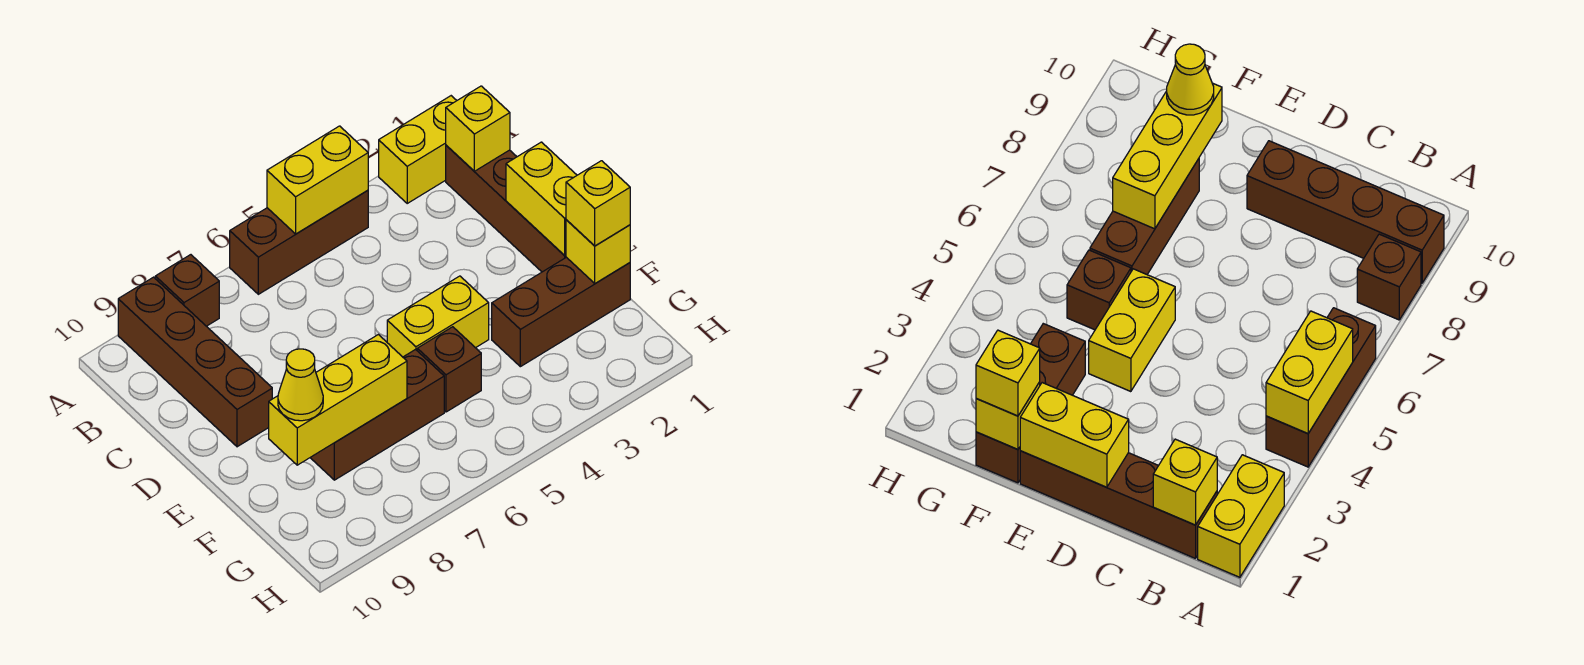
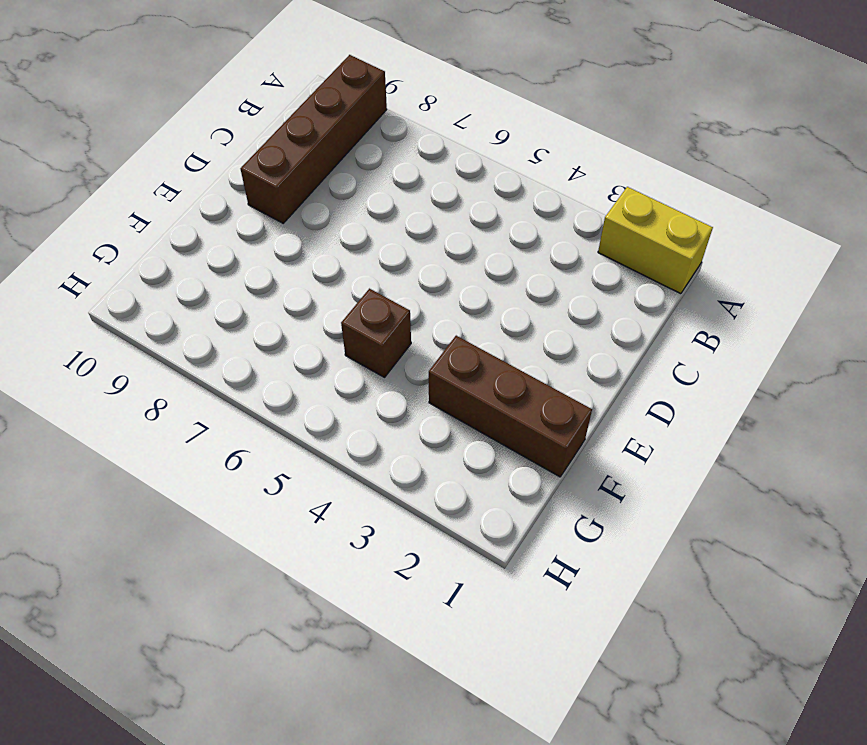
none -> brown brick A4:A6 level 1
none -> brown brick A8 level 1
none -> brown brick B1:E1 level 1

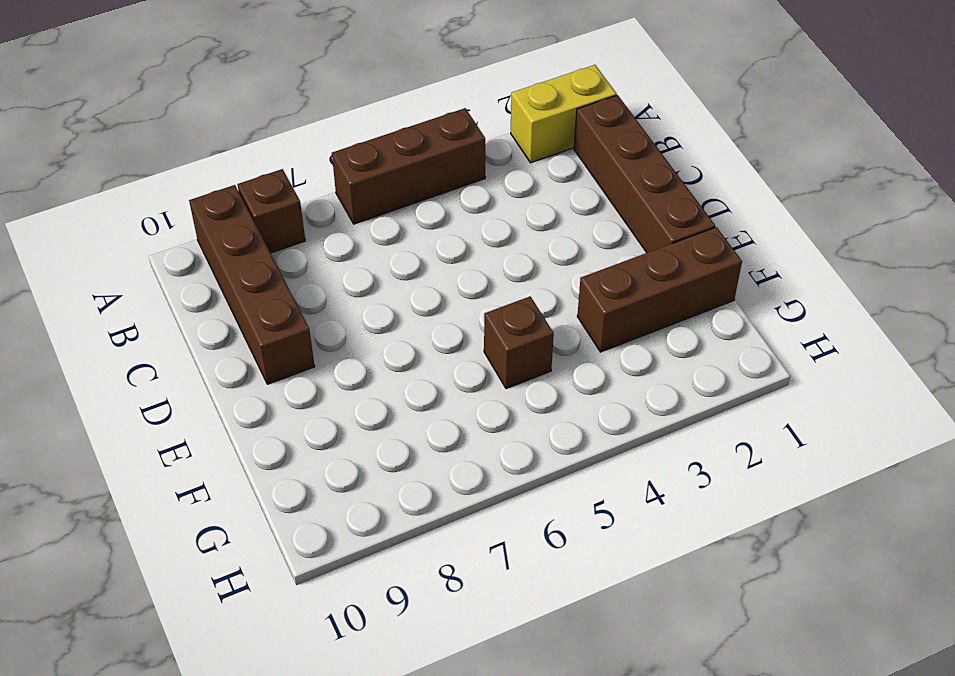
none -> yellow brick E4:E5 level 1
none -> brown brick F6:F8 level 1
none -> yellow brick A4:A5 level 2

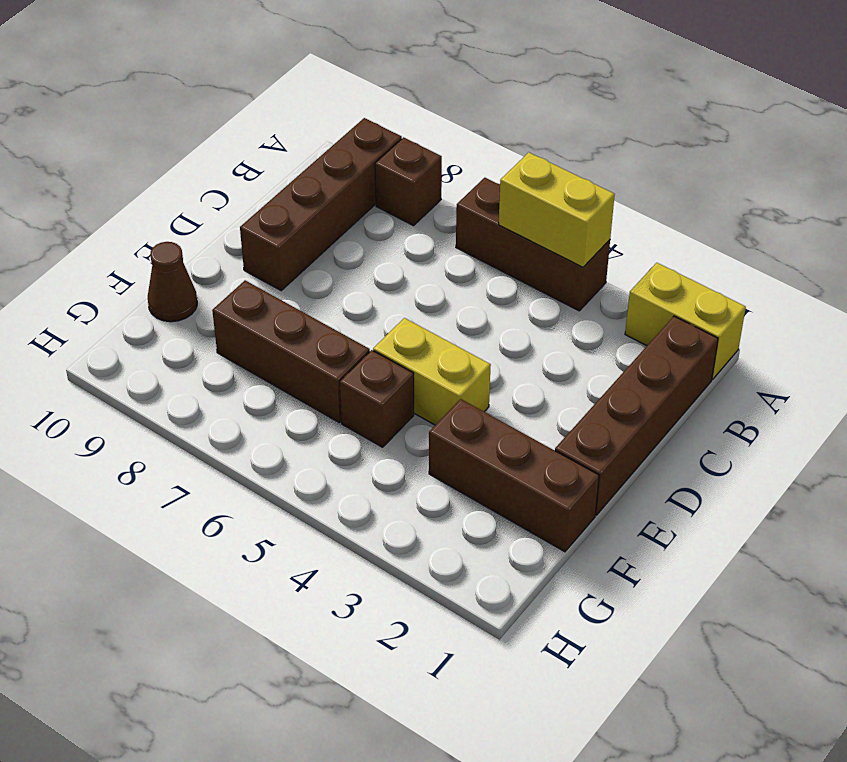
brown cone F10 level 1 -> none
none -> yellow brick B1 level 2
none -> yellow brick D1:E1 level 2
none -> yellow brick F1 level 2

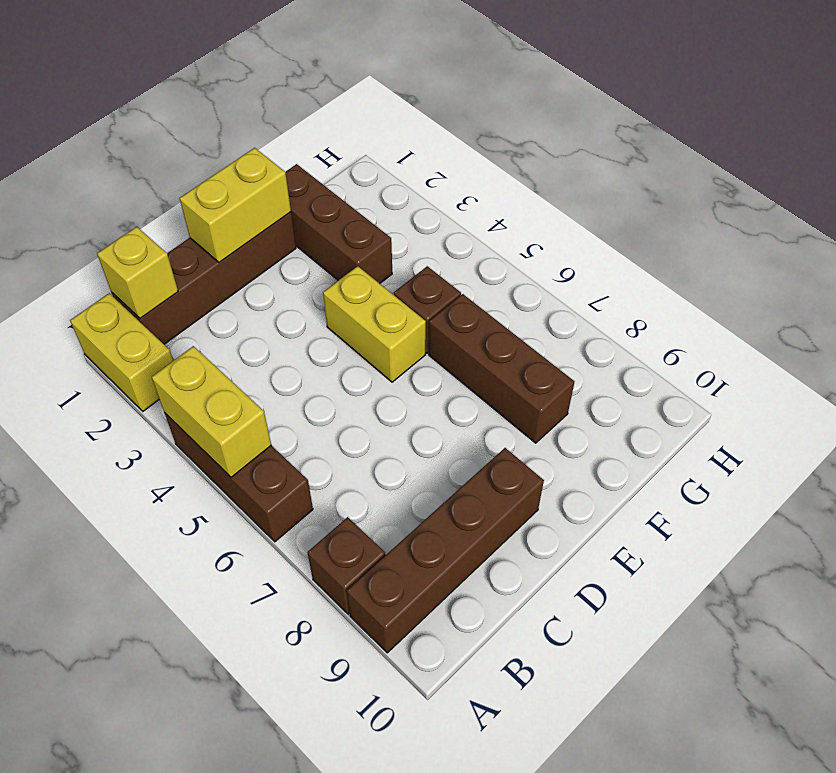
none -> yellow brick F1 level 2
none -> yellow brick F7:F9 level 2
none -> yellow brick F1 level 3

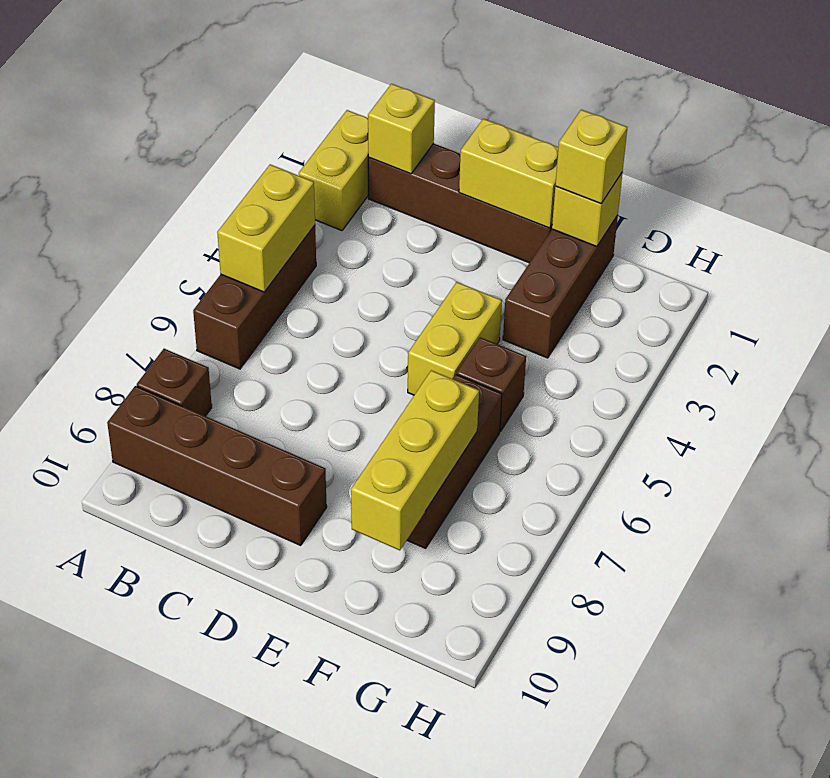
none -> yellow cone F9 level 3

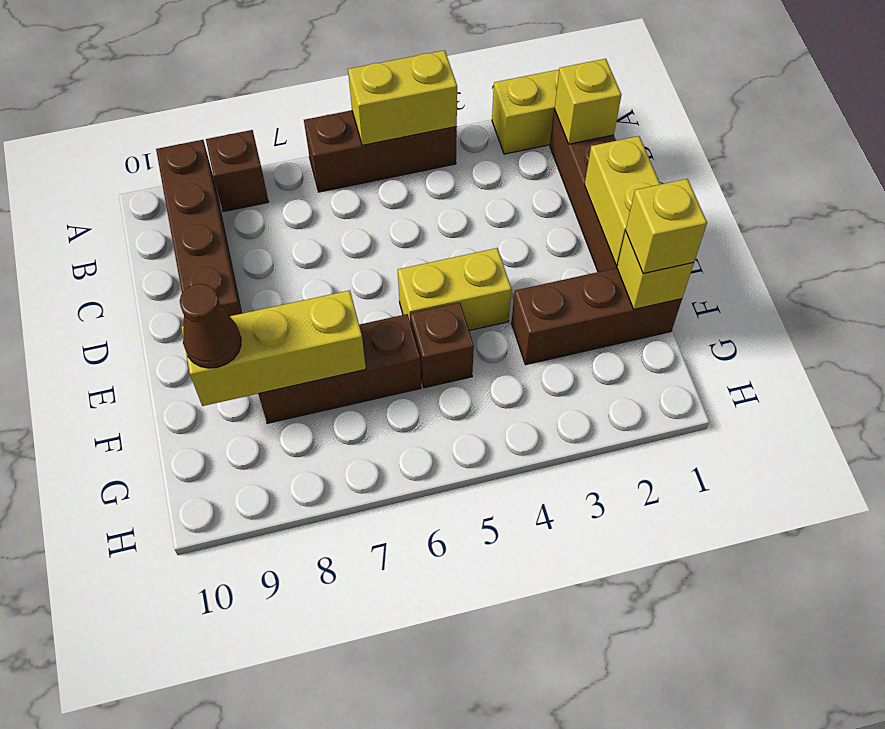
brown cone F9 level 3 -> yellow cone F9 level 3

